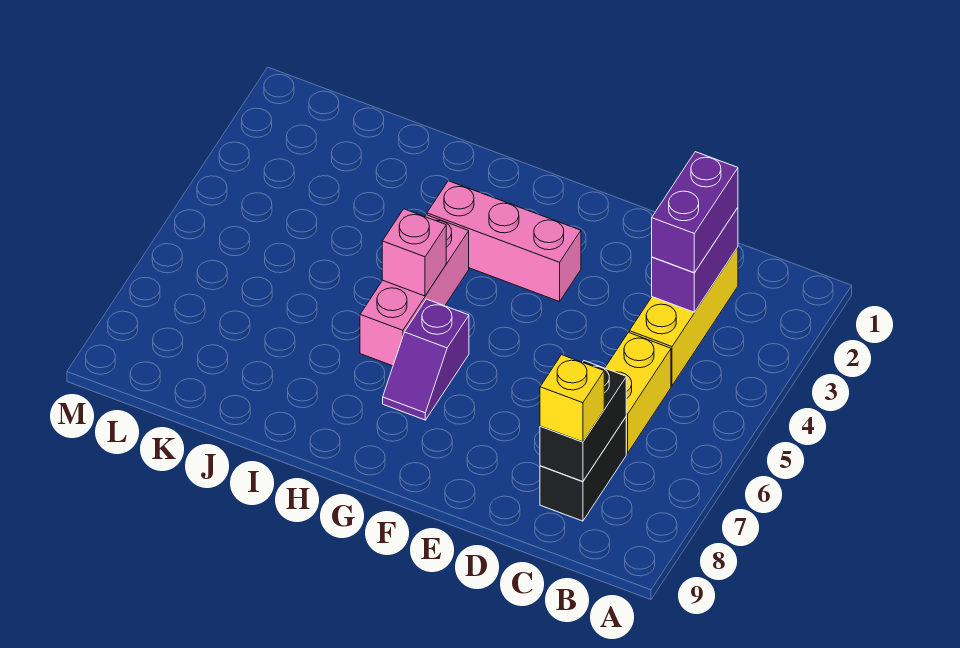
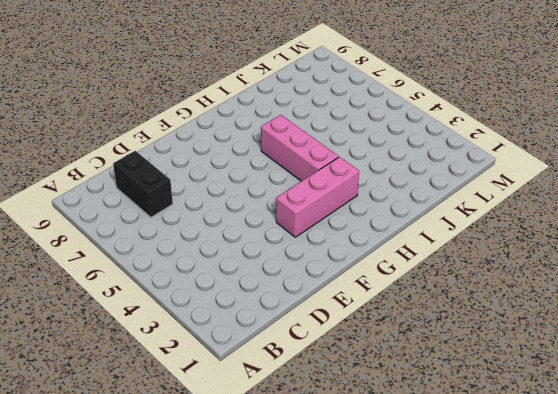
none -> yellow brick C2:C4 level 1
none -> yellow brick C5:C6 level 1

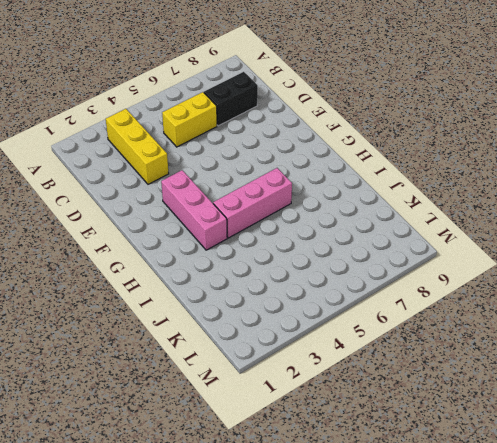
yellow brick B3:D3 level 1 -> yellow brick C2:C4 level 1
none -> purple slope G6:G7 level 1 top 6
none -> purple brick C2:C3 level 2

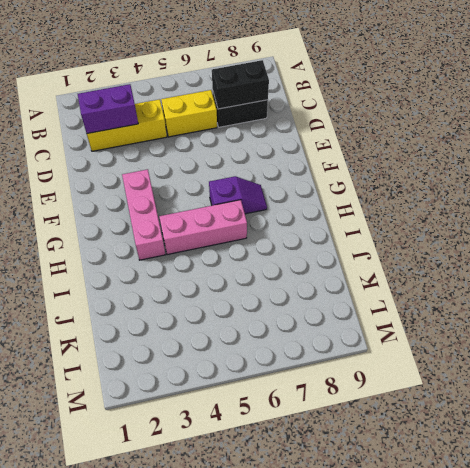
none -> pink brick H5 level 2
none -> purple brick C2:C3 level 3

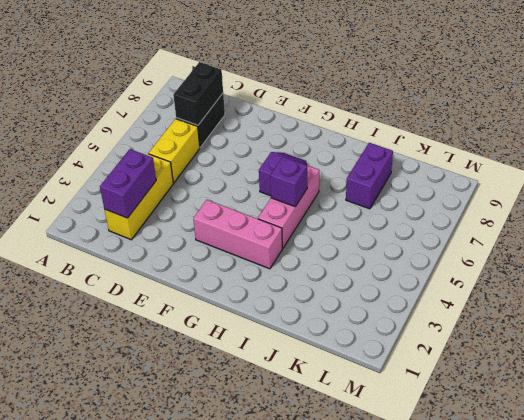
purple brick H5 level 2 -> pink brick H5 level 2
purple brick J7:J8 level 1 -> purple brick C2:C3 level 3
none -> yellow brick C8 level 3

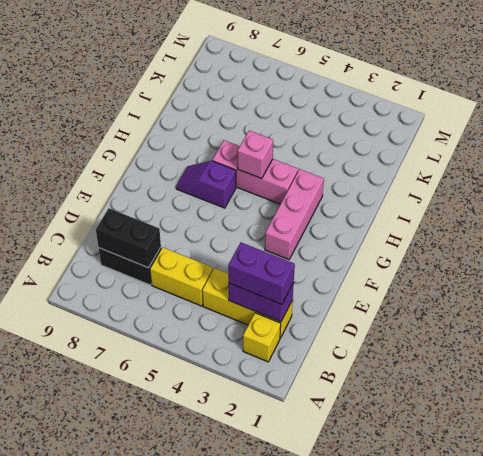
yellow brick B2 level 1 -> yellow brick C8 level 3

